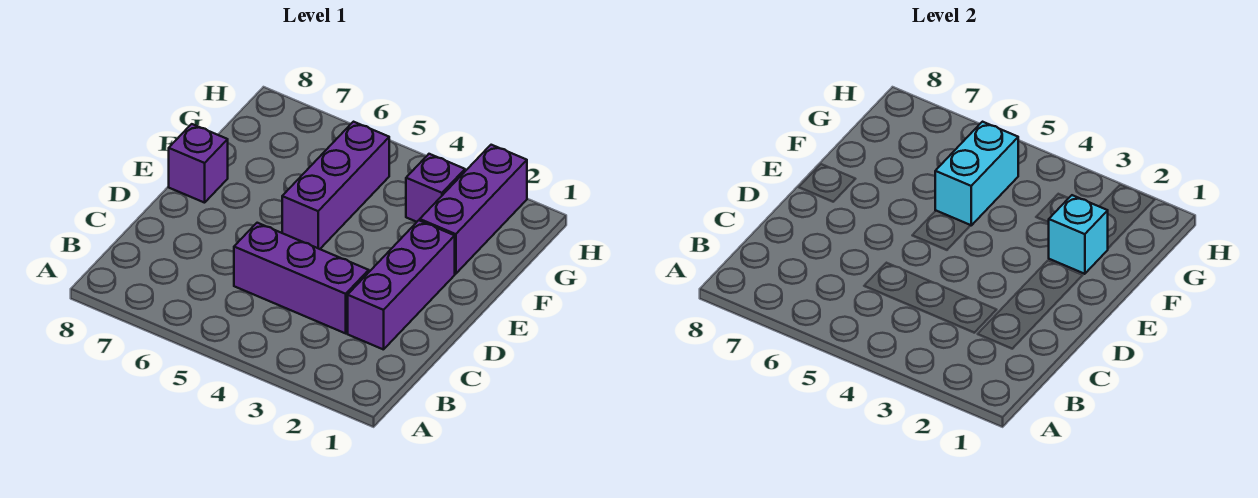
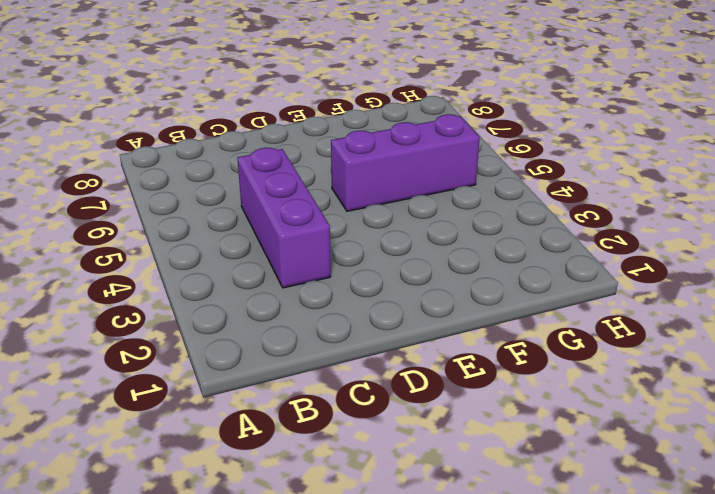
none -> purple brick C2:E2 level 1
none -> purple brick E8 level 1

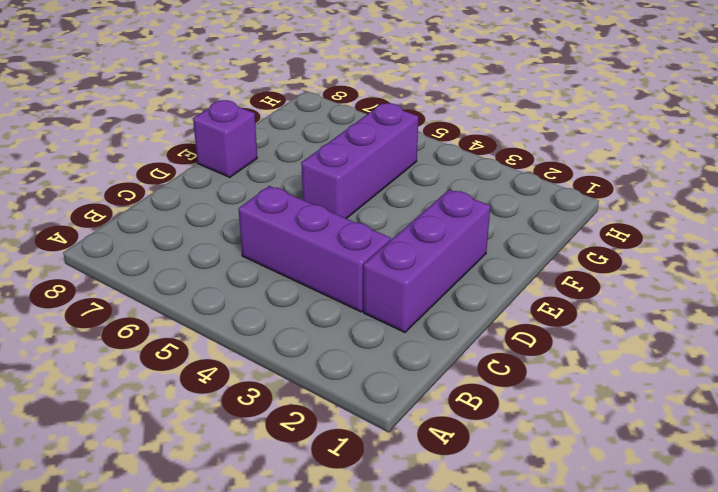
none -> purple brick F2:H2 level 1
none -> purple brick G3 level 1

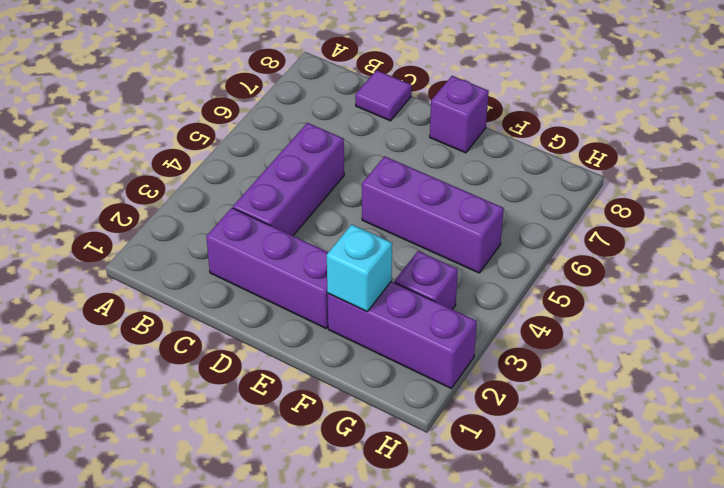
purple tile C8 level 1 -> none
none -> cyan brick F5:G5 level 2

